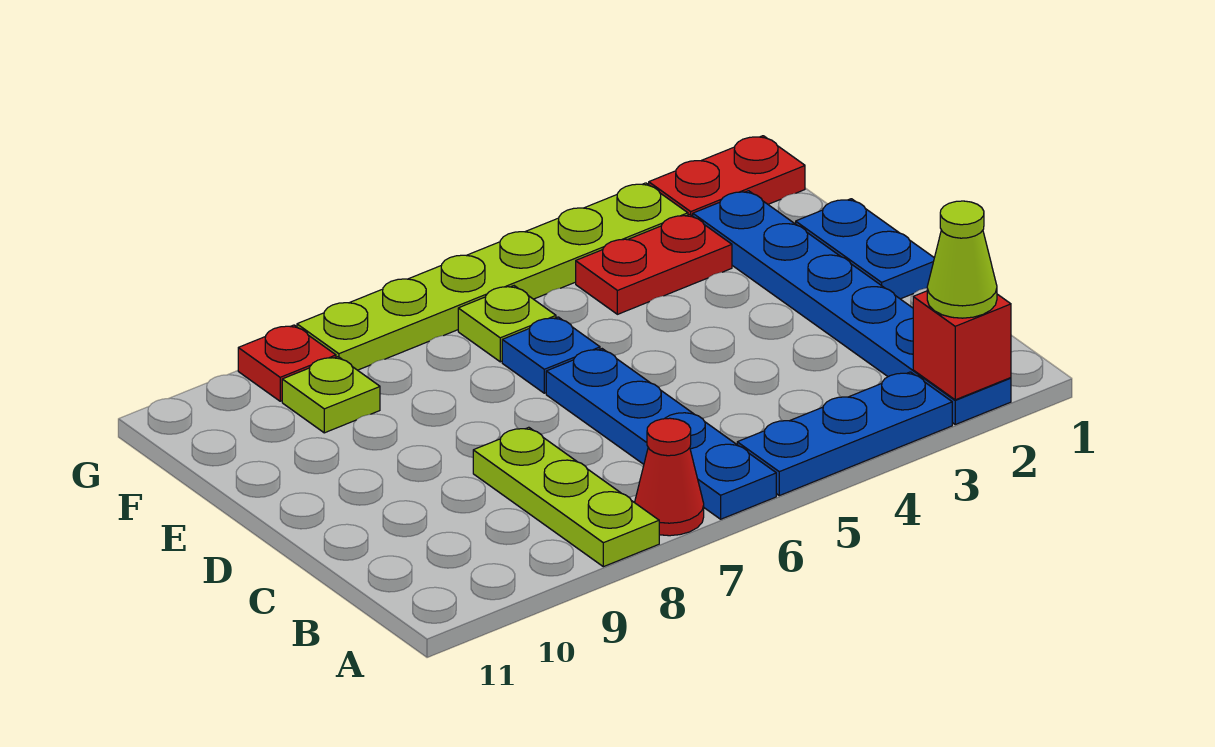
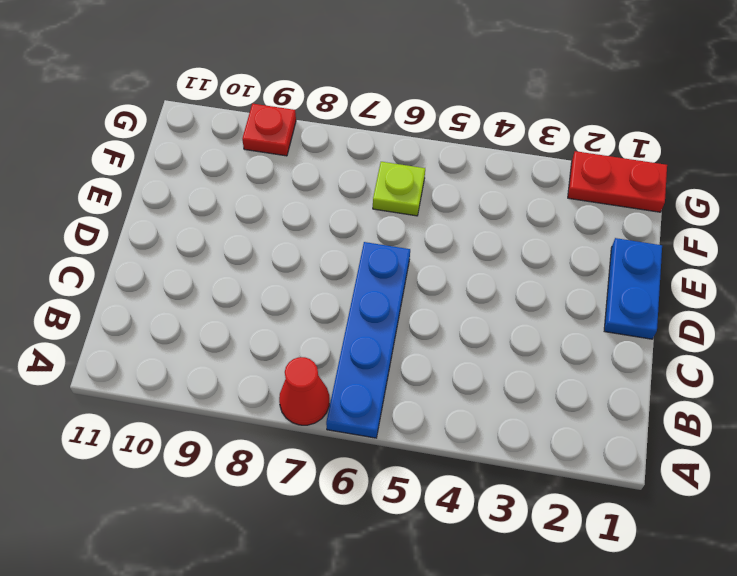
none -> blue plate A2:F2 level 1
none -> blue plate A3:A5 level 1
none -> lime plate A8:C8 level 1

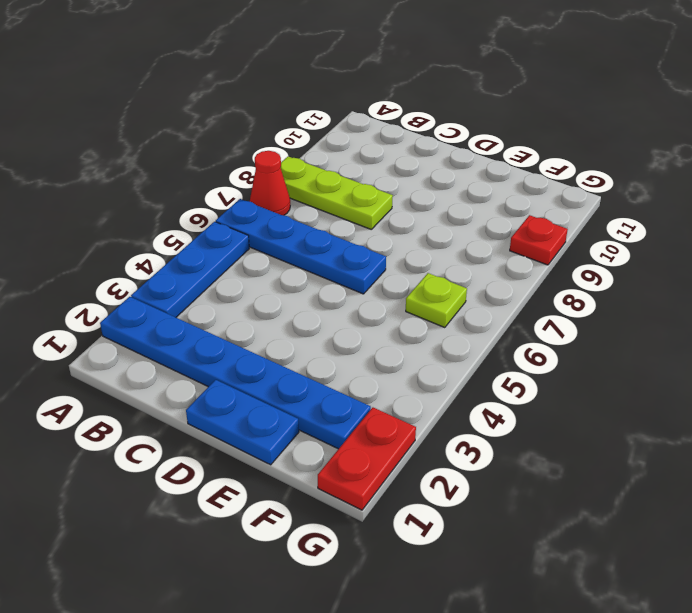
none -> blue plate E6 level 1
none -> red plate F3:F4 level 1
none -> lime plate F9 level 1

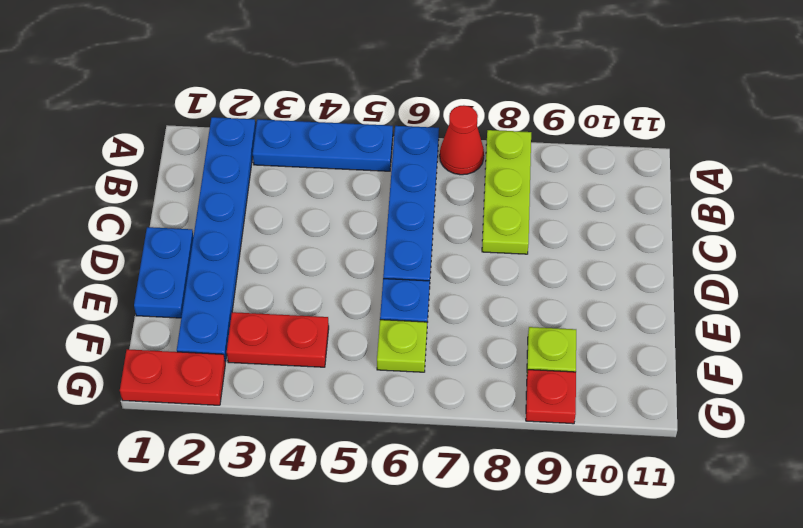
none -> lime plate G3:G8 level 1
none -> red brick A2 level 2
none -> lime cone A2 level 3

